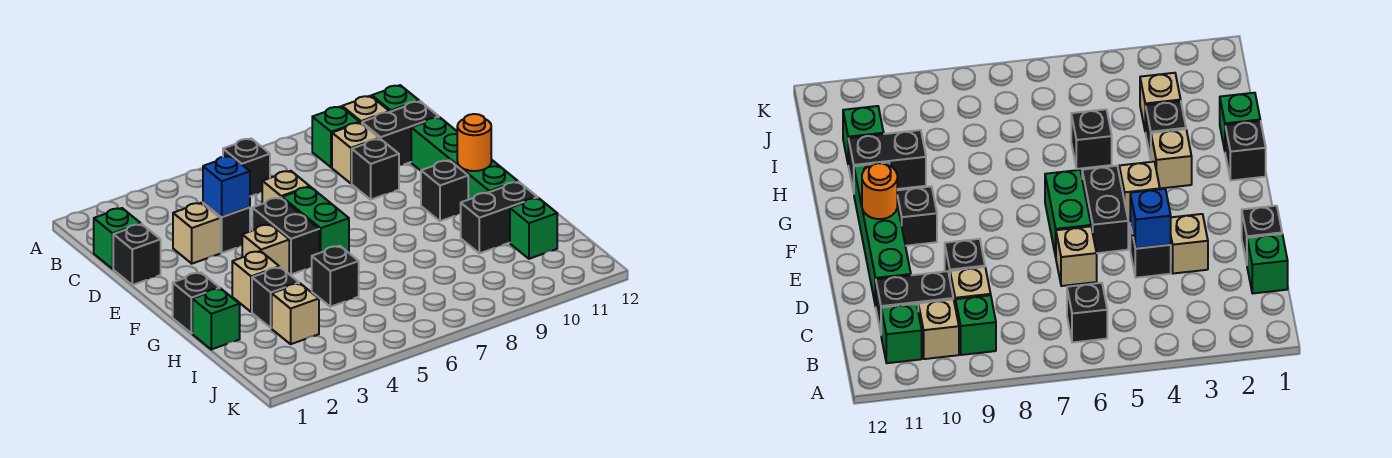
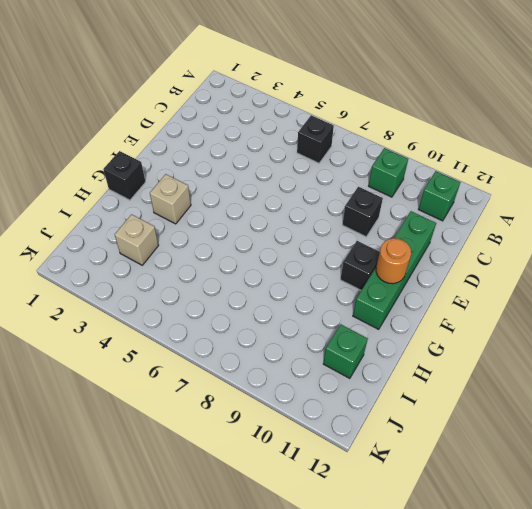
none -> tan brick B10 level 1
none -> green brick C1 level 1
none -> tan brick C9 level 1

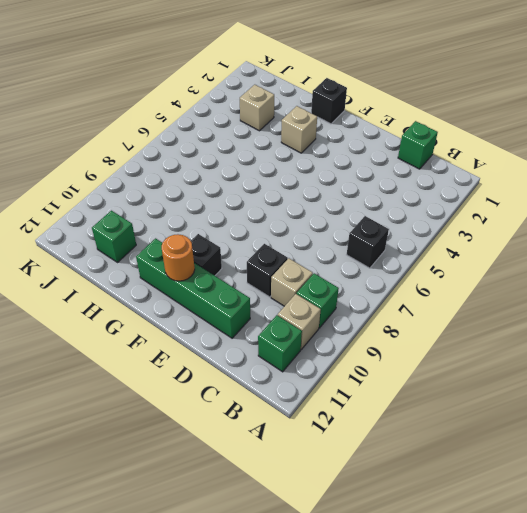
none -> black brick C10:C11 level 1
none -> black brick D1 level 1
none -> tan brick D3 level 1

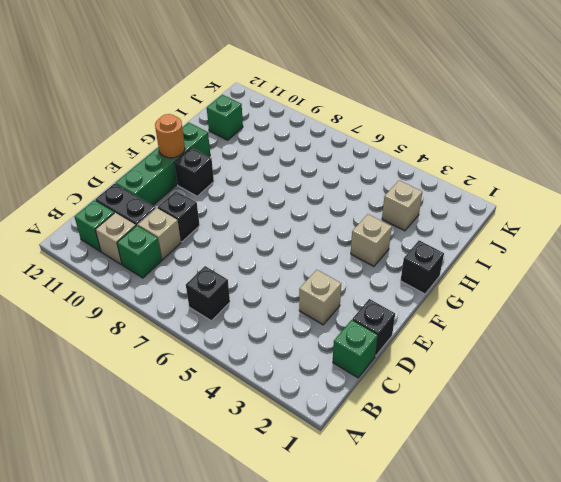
none -> black brick D4 level 1
none -> tan brick D6 level 1
none -> black brick E5:F5 level 1

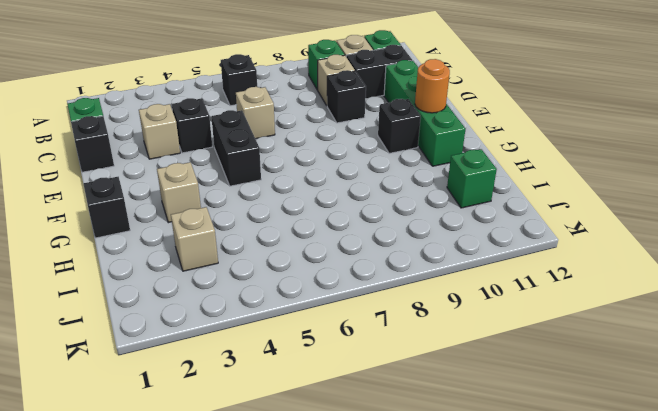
none -> green brick E6:F6 level 1
none -> tan brick F4 level 1
none -> green brick H1 level 1

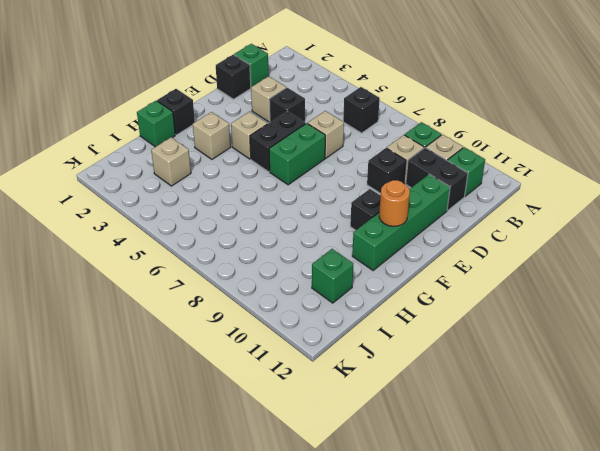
none -> black brick H3 level 1
none -> black brick H5 level 1
none -> black brick H10:H11 level 1

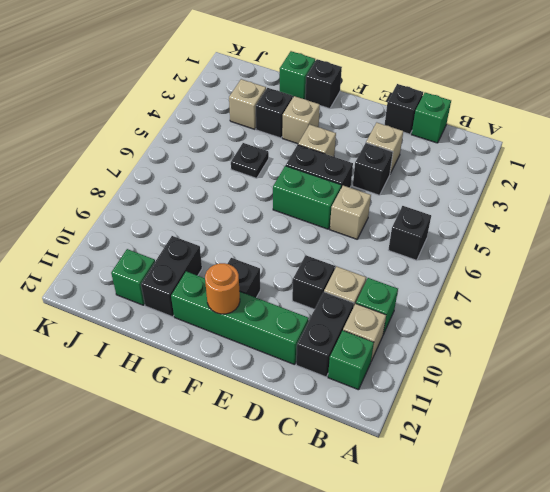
black plate H5 level 1 -> black brick H5 level 1
none -> blue brick D4 level 2

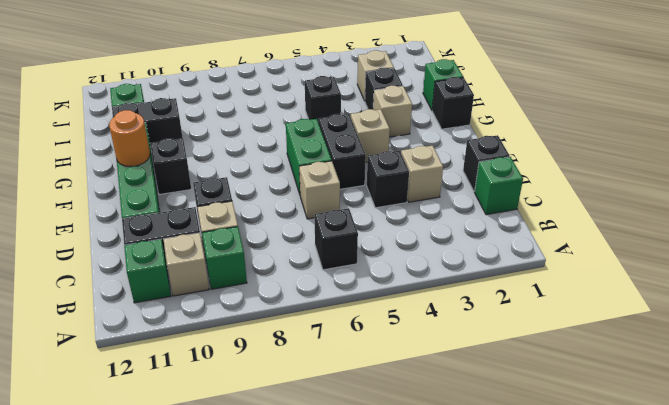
none -> blue brick D4 level 2

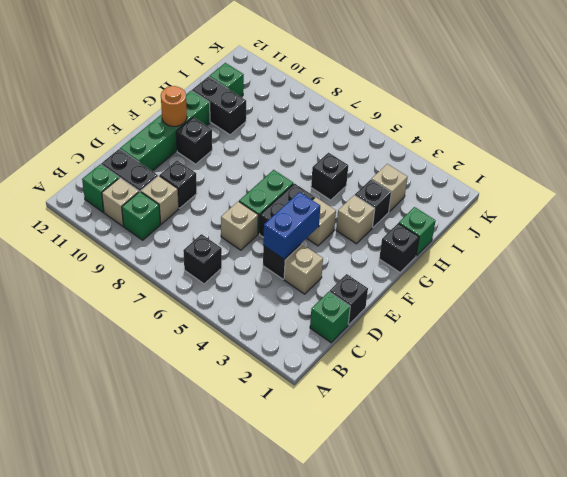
blue brick D4:E4 level 2 -> blue brick D4 level 2

